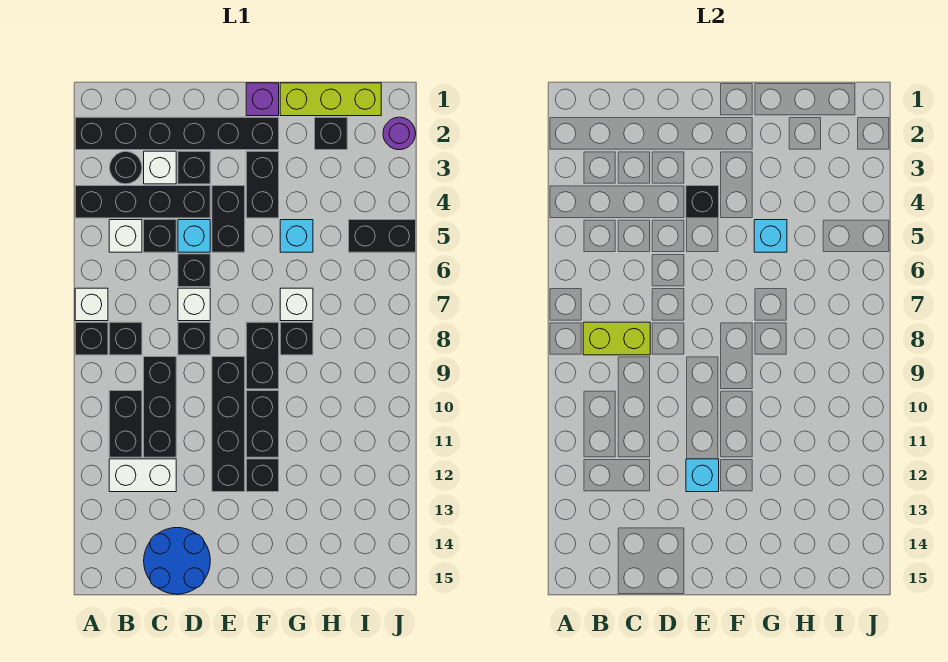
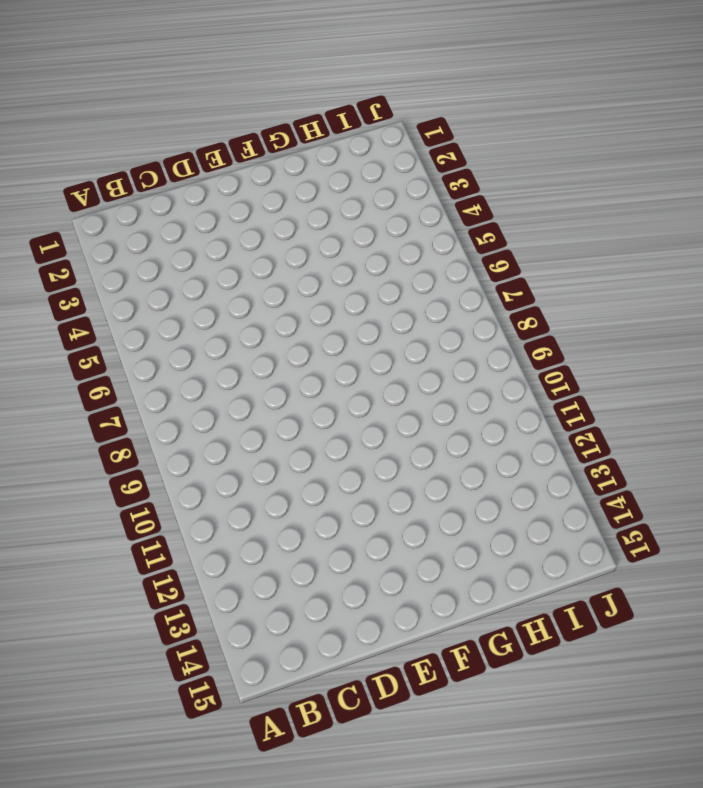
none -> black brick A2:F2 level 1
none -> black brick A4:D4 level 1
none -> white brick A7 level 1
none -> black brick A8 level 1

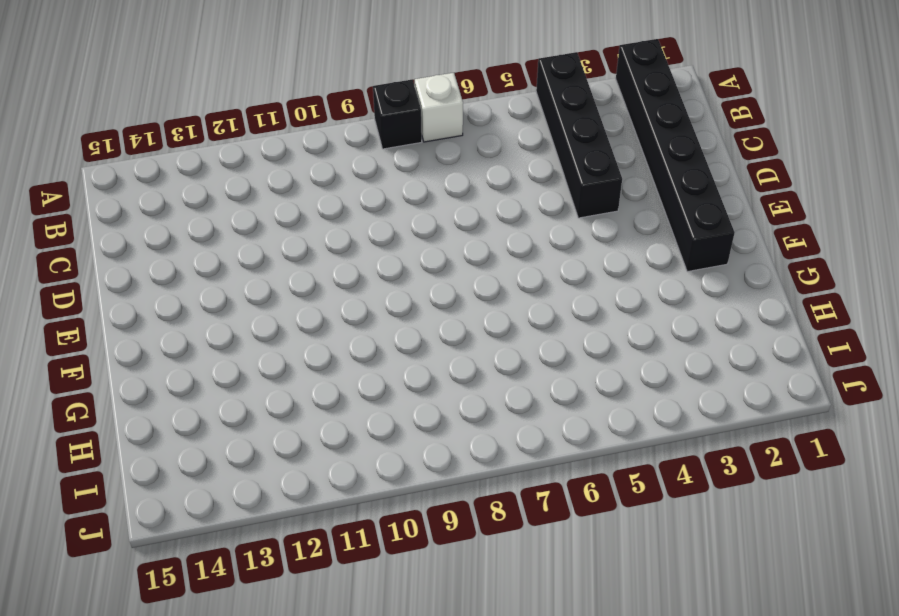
none -> black round brick B3 level 1
none -> white brick B5 level 1
none -> black brick B8 level 1
none -> black brick B10:B11 level 1

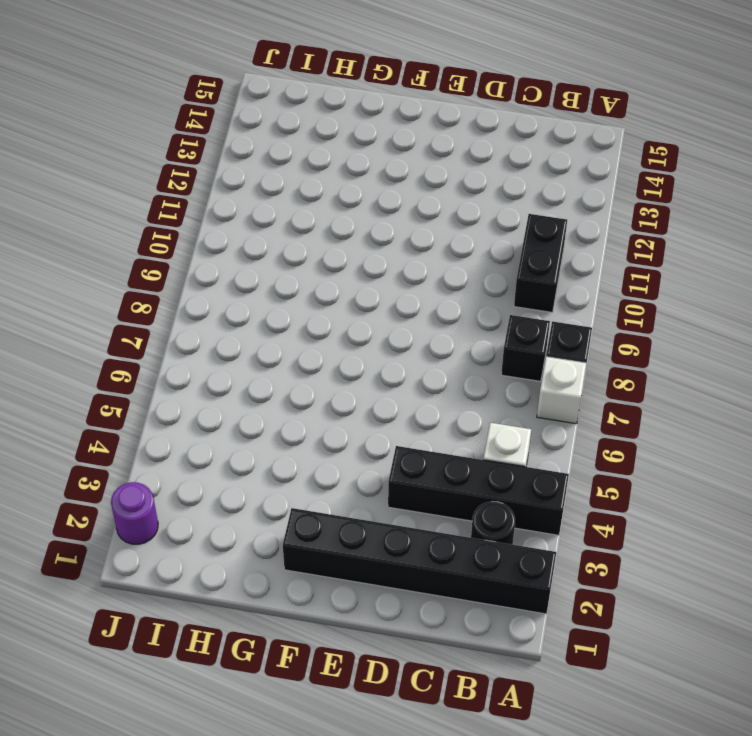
none -> white brick B12:C12 level 1
none -> white brick C3 level 1
none -> black brick C5 level 1
none -> black brick C9:C11 level 1

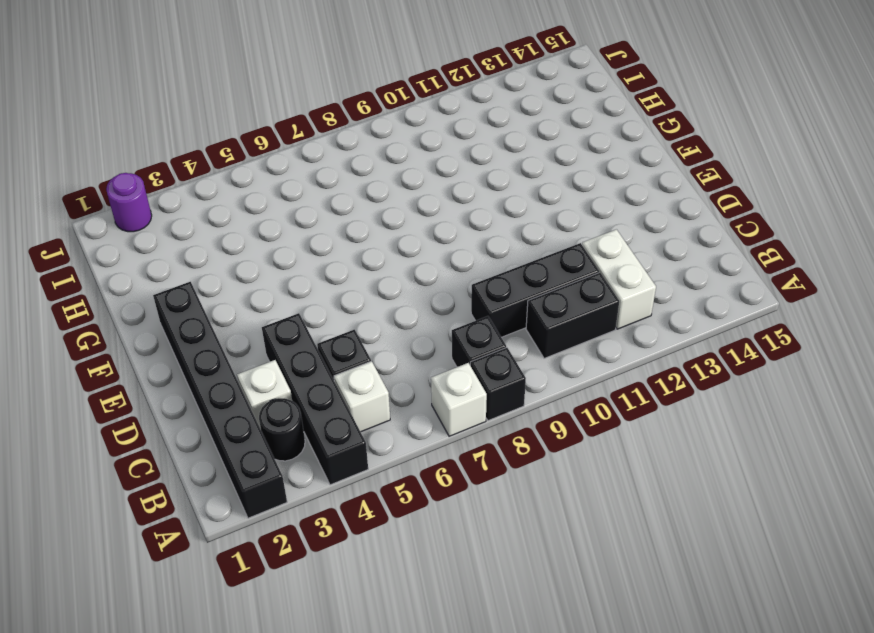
none -> blue round brick C14:D15 level 1
none -> black brick D3 level 1
none -> cyan brick D5 level 1
none -> black brick D6 level 1

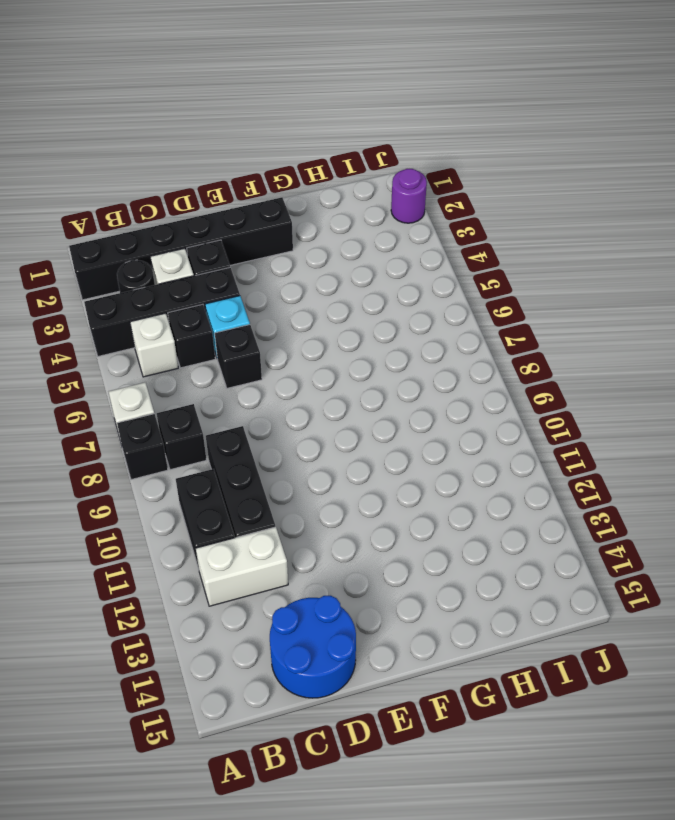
none -> white brick D7 level 1
none -> black brick D8 level 1
none -> black brick E4:E5 level 1
none -> black brick E9:E12 level 1

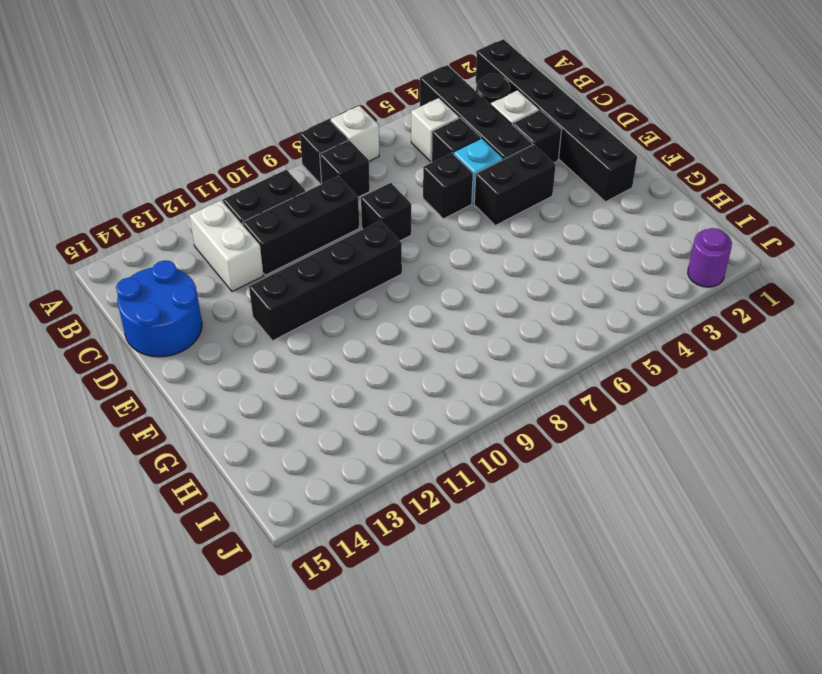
none -> white brick D7 level 1
none -> purple brick F1 level 1
none -> black brick F3:F4 level 1
none -> black brick F8:F9 level 1

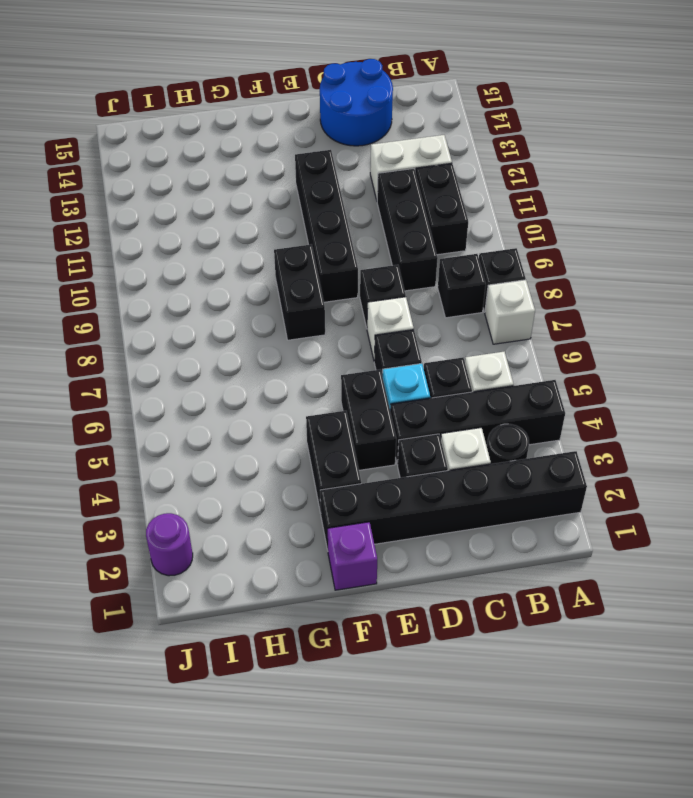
none -> black brick F10:F11 level 1
none -> black brick F12 level 1
none -> lime brick G1:I1 level 1
none -> cyan brick G5 level 1

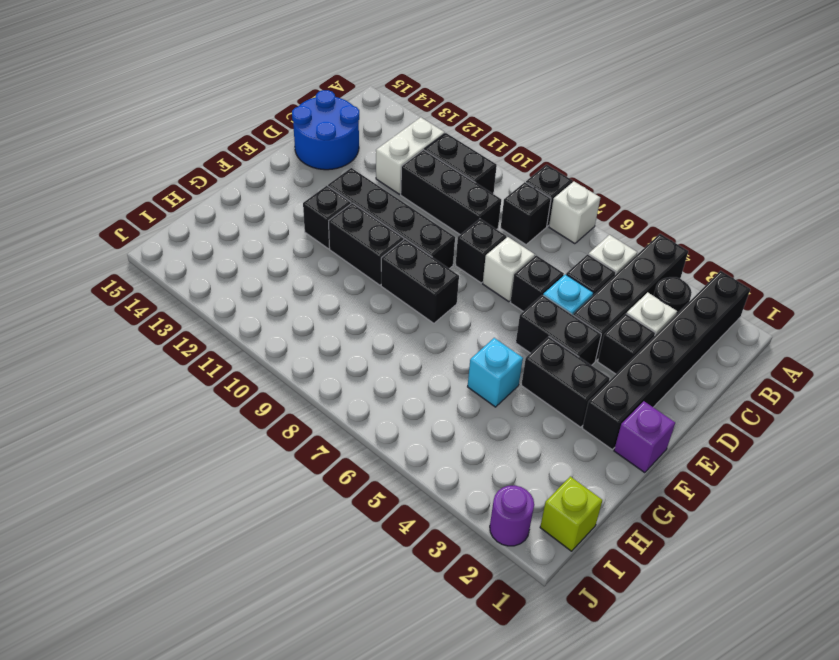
lime brick I1 level 1 -> lime brick G1:I1 level 1
none -> white brick G7 level 1
none -> black brick G8 level 1
none -> black brick H2 level 1
none -> black brick I5:J5 level 1

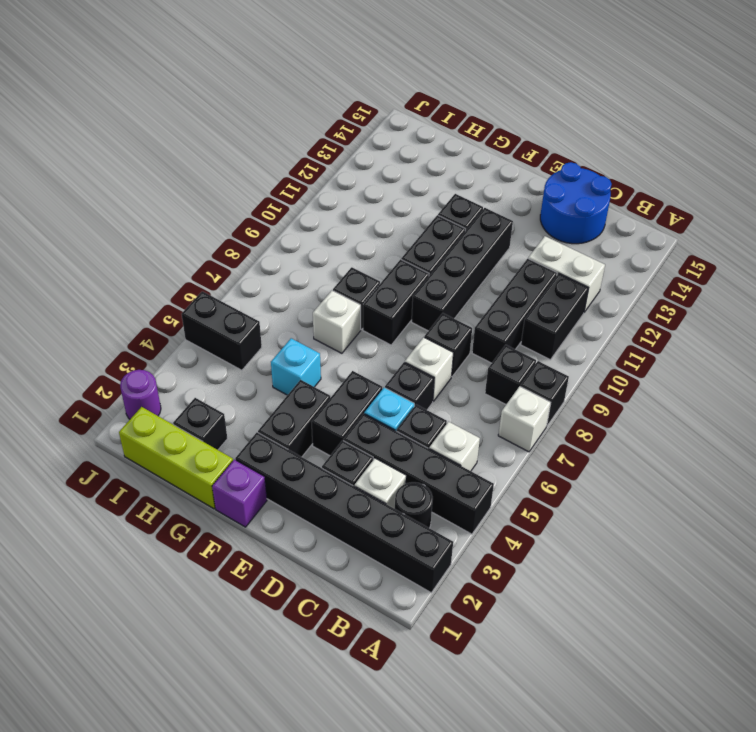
none -> lime brick B8:C8 level 2
none -> black brick E4 level 2
none -> cyan brick E12 level 2
none -> cyan brick G5 level 2

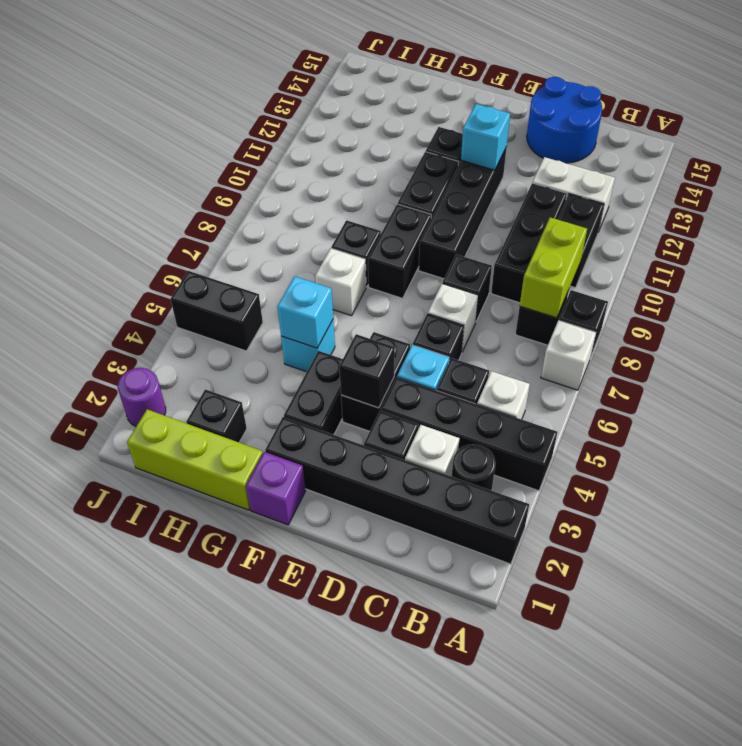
lime brick B8:B9 level 2 -> lime brick B8:C8 level 2

